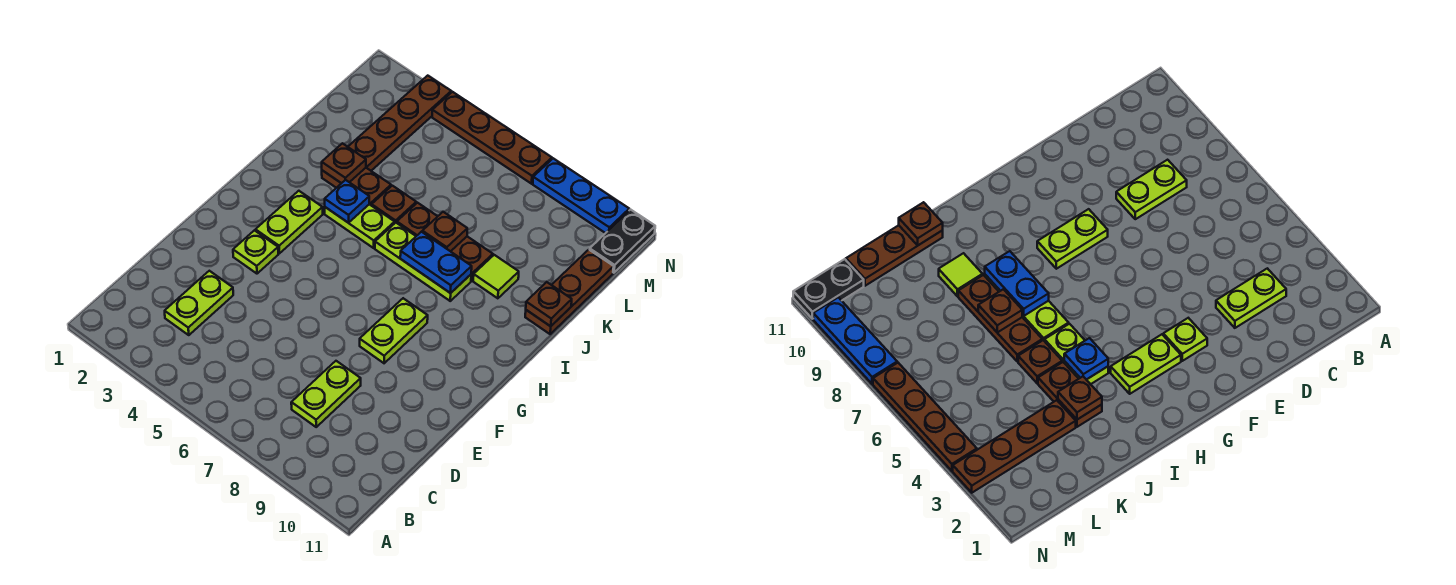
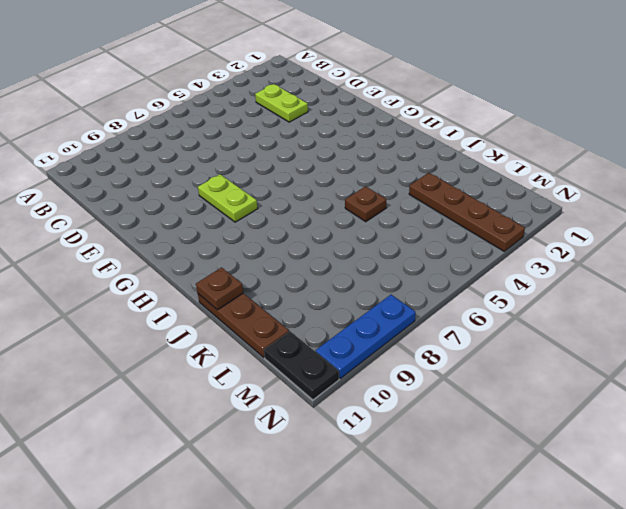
none -> lime plate C8:D8 level 1
none -> lime plate F3 level 1
none -> lime plate G3:H3 level 1

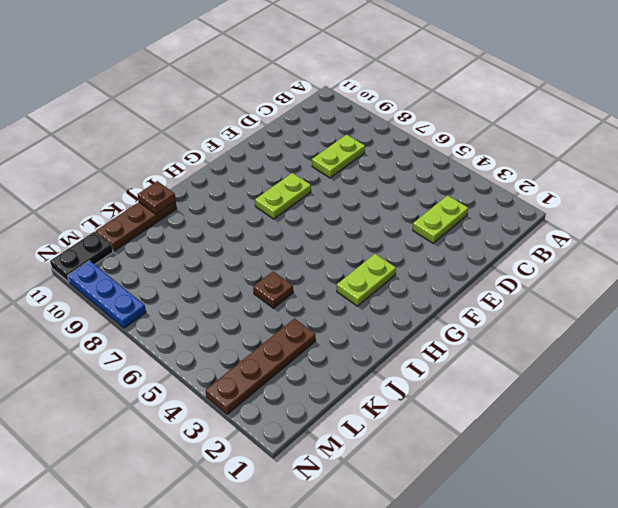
none -> lime plate F3 level 1
none -> lime plate I4:I5 level 1
none -> lime plate I6:I8 level 1

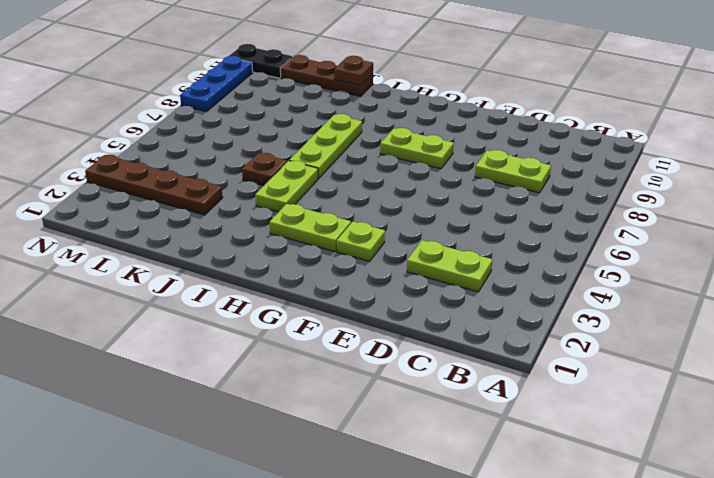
none -> brown plate J3:J4 level 1
none -> brown plate J6:J8 level 1
none -> lime tile J9 level 1

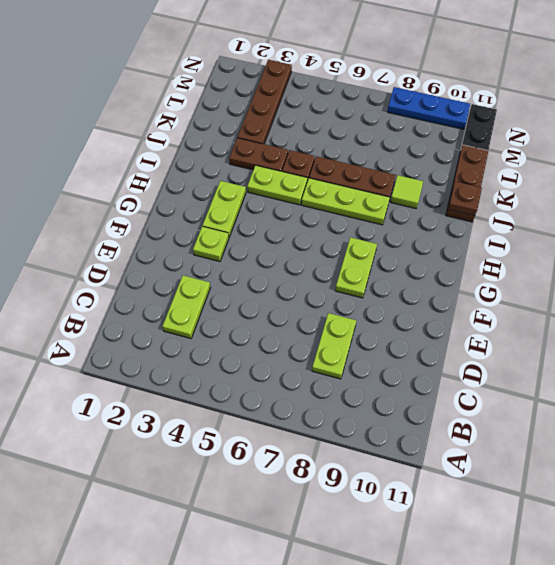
none -> brown plate N4:N7 level 1
none -> blue plate I4 level 2
none -> blue plate I7:I8 level 2

